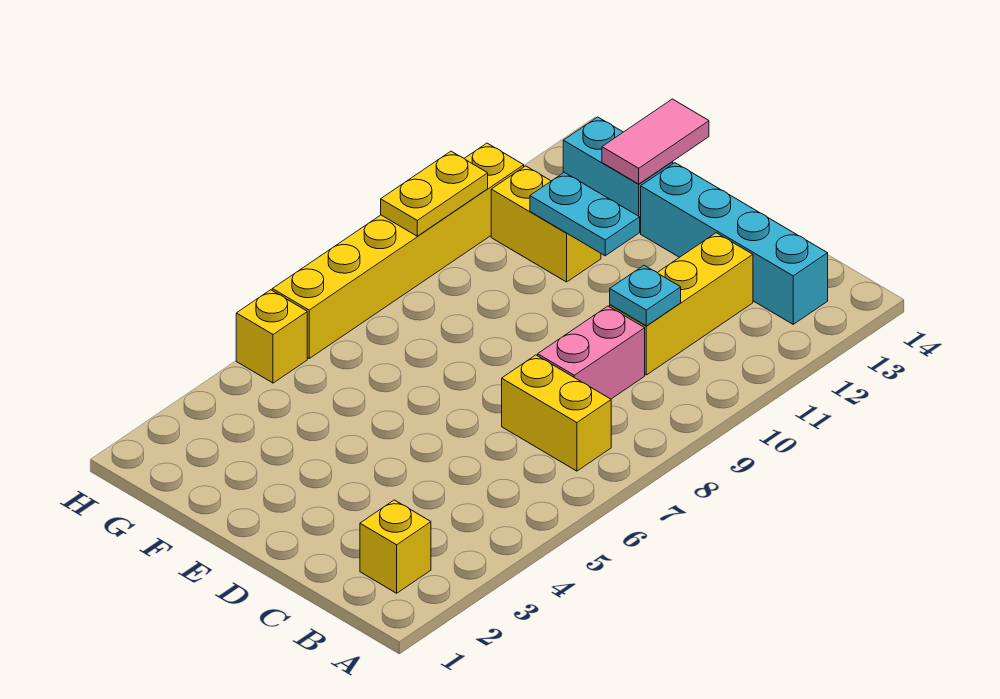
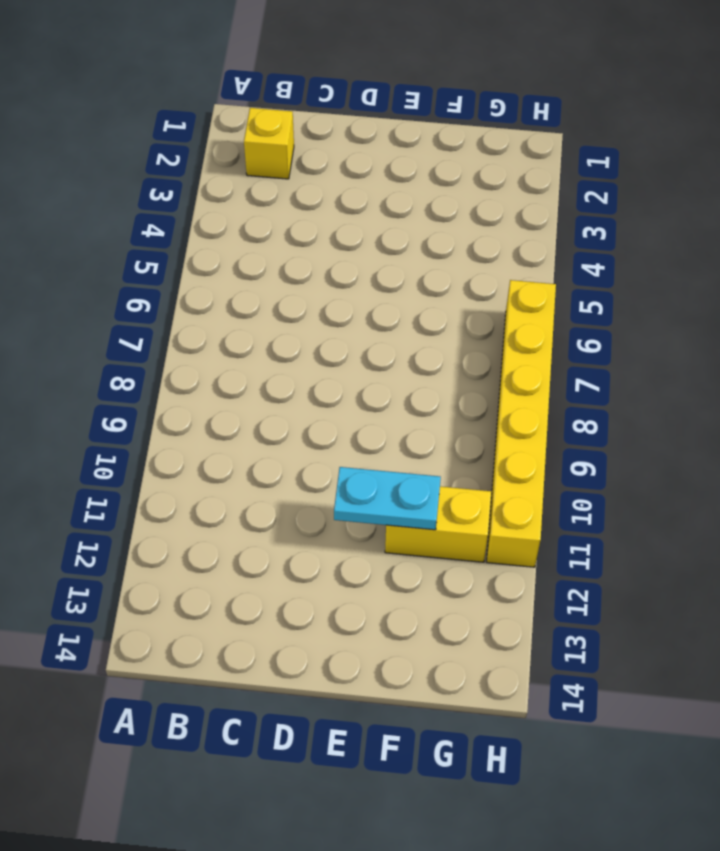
none -> yellow brick B7:C7 level 1
none -> cyan brick B13:E13 level 1
none -> pink brick C8:C9 level 1

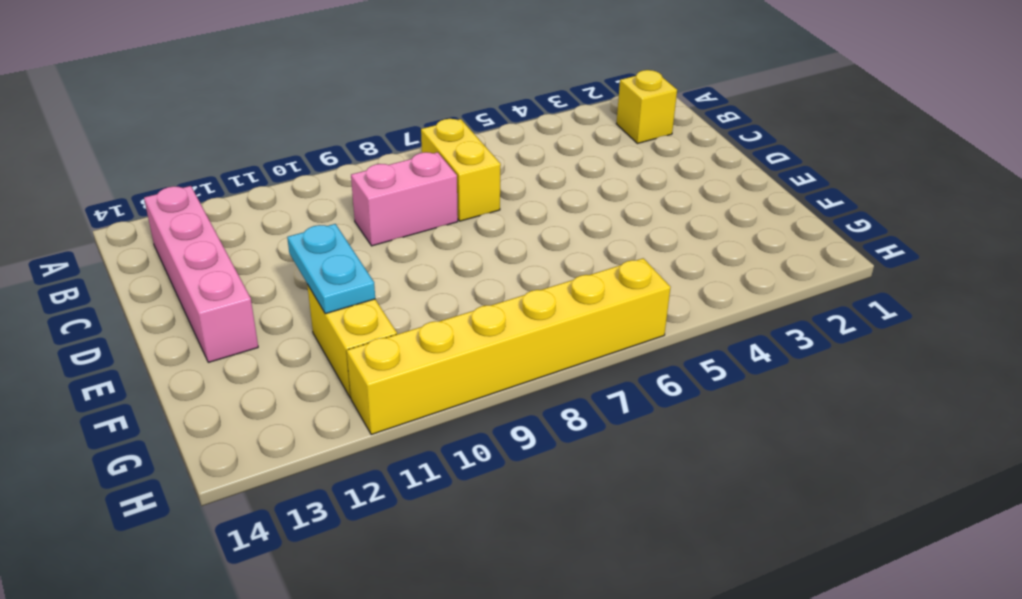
pink brick B13:E13 level 1 -> cyan brick B13:E13 level 1
none -> yellow brick C10:C12 level 1
none -> cyan brick F13:G13 level 1
none -> yellow brick H5 level 1

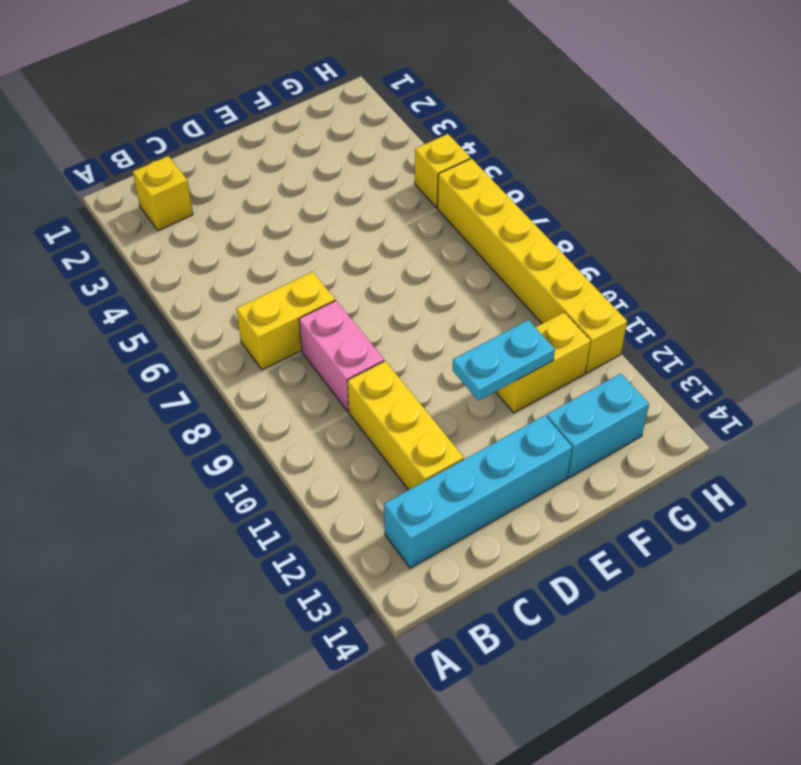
none -> cyan plate C10 level 2
none -> pink tile F13:F14 level 2
none -> yellow plate H9:H10 level 2

